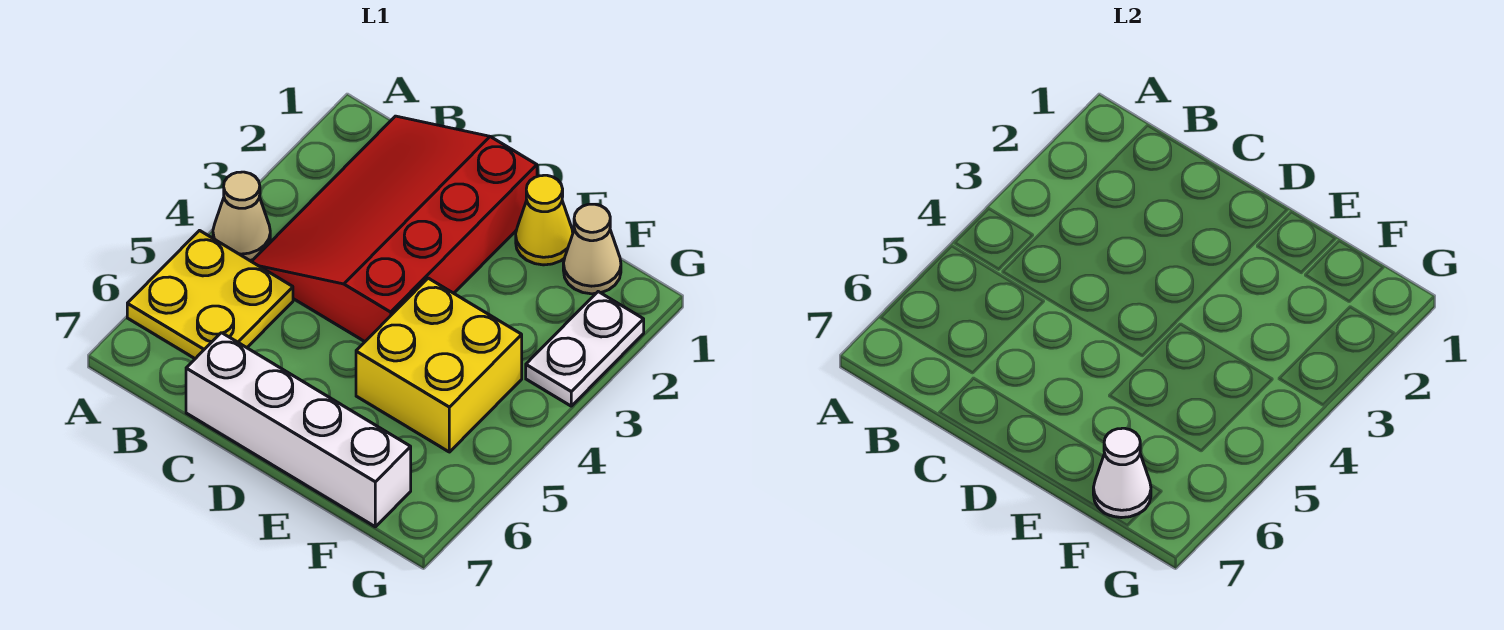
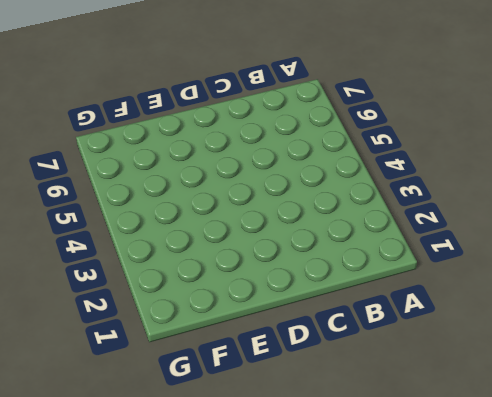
none -> tan cone A4 level 1
none -> yellow plate A5:B6 level 1

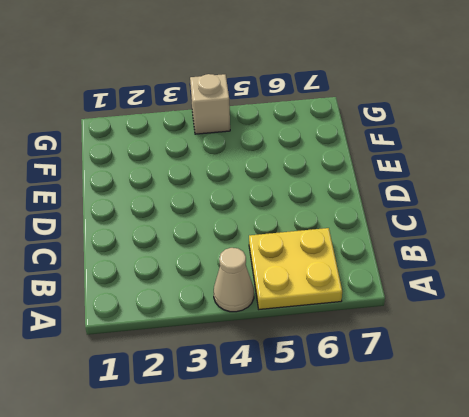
tan brick G4 level 1 -> none
none -> red slope B1:D4 level 1 top D
none -> white brick C7:F7 level 1

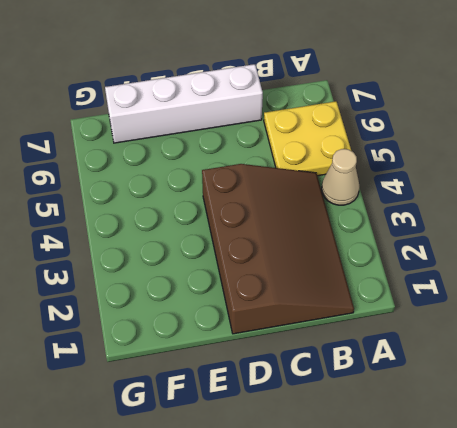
brown slope B1:D4 level 1 top D -> red slope B1:D4 level 1 top D
none -> yellow cone E1 level 1
none -> yellow brick E4:F5 level 1

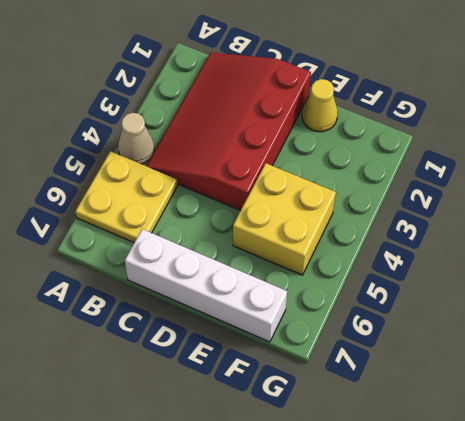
none -> tan cone F1 level 1
none -> white plate G2:G3 level 1

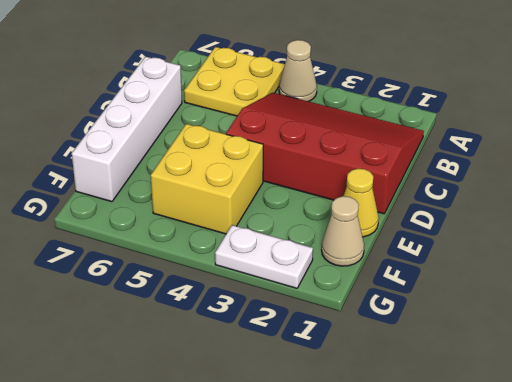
none -> white cone F7 level 2

